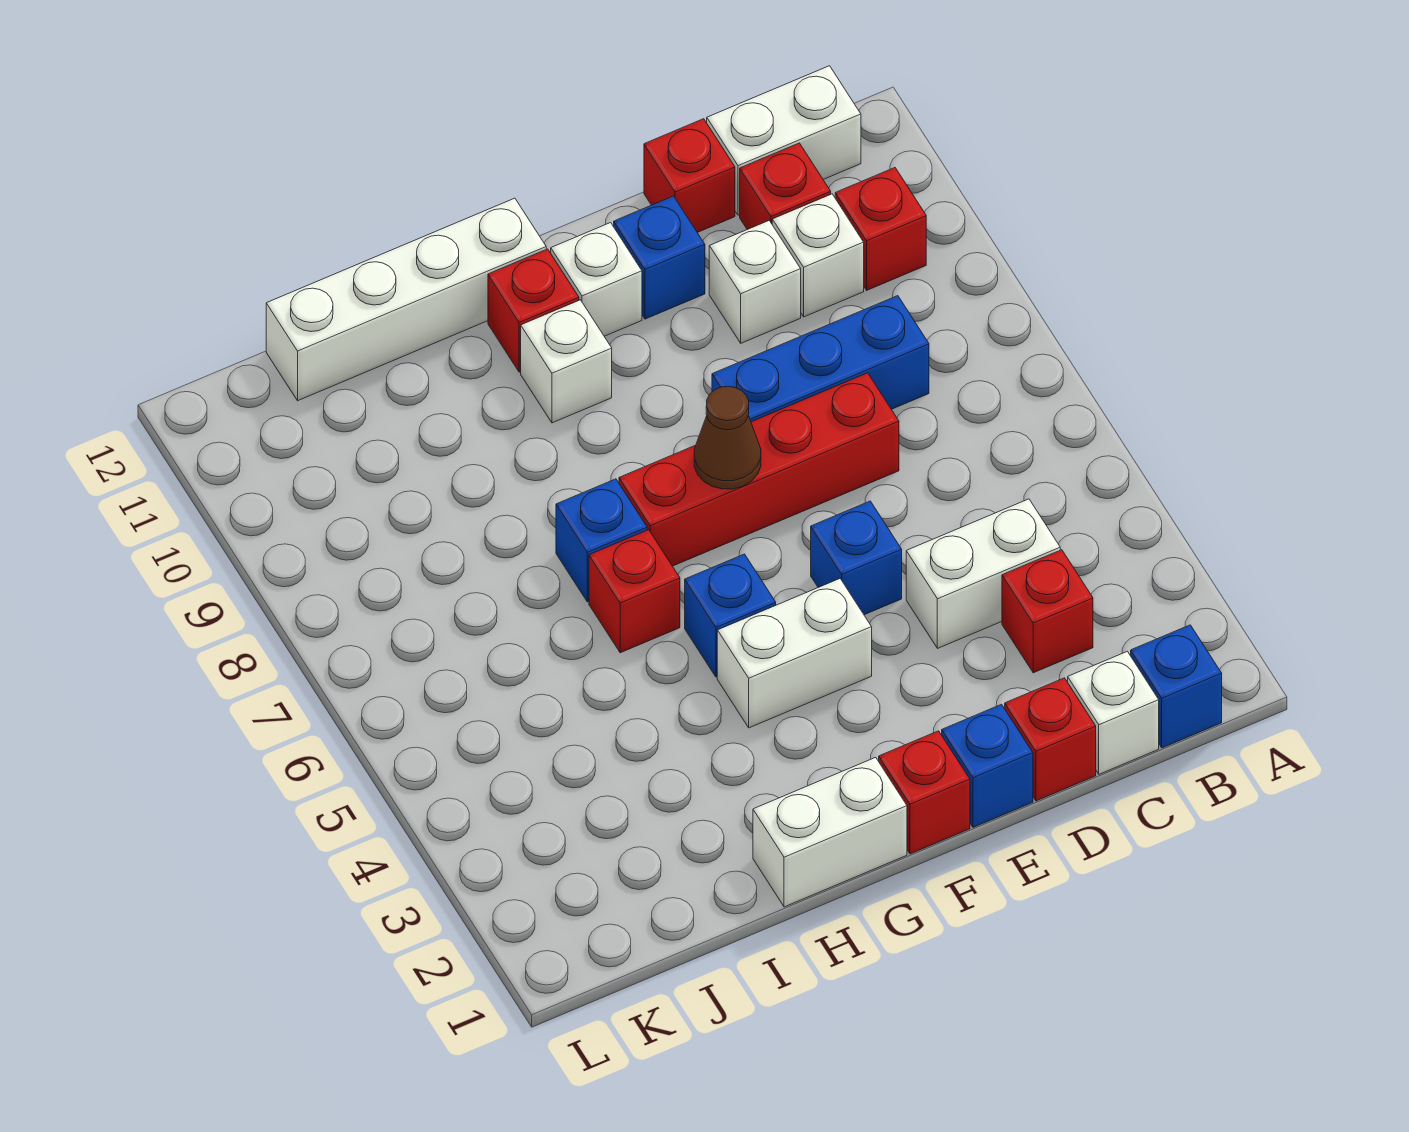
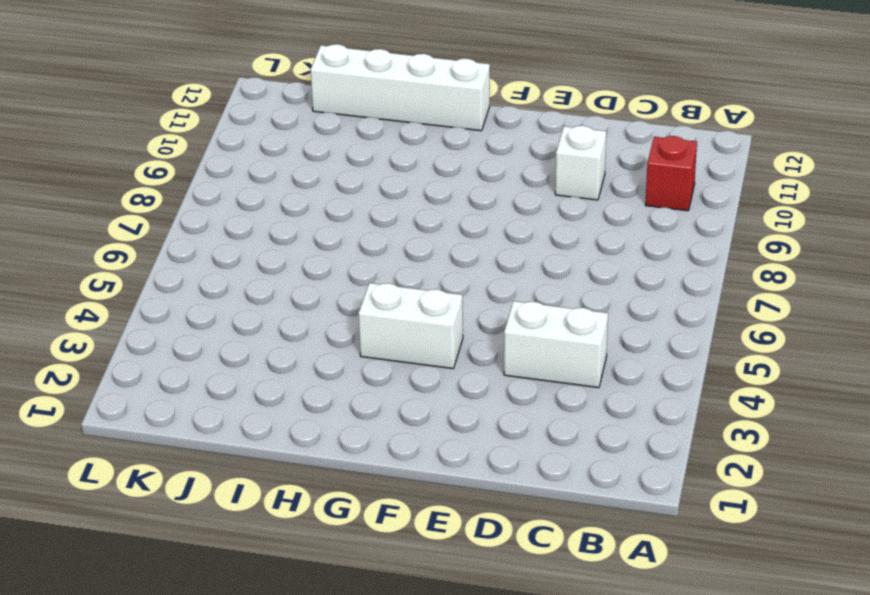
none -> blue brick B1 level 1
none -> white brick B12:C12 level 1
none -> white brick C1 level 1

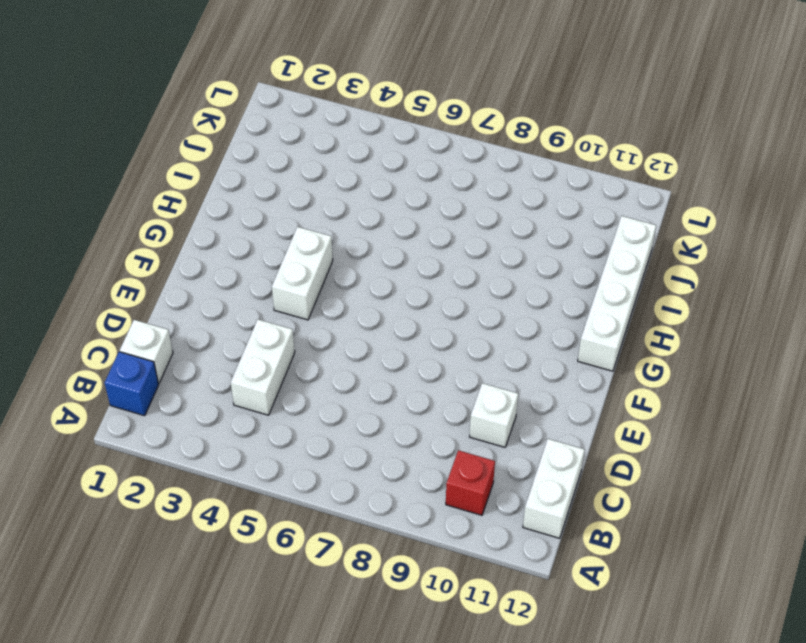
none -> red brick C3 level 1
none -> blue brick C8:E8 level 1
none -> white brick C10 level 1

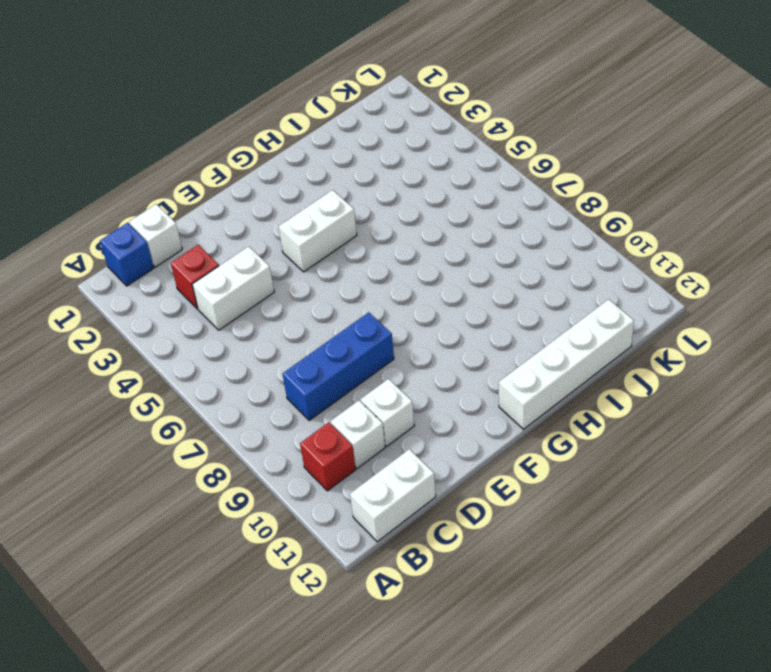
none -> red brick C11 level 1
none -> red brick D1 level 1
none -> red brick D7:G7 level 1

